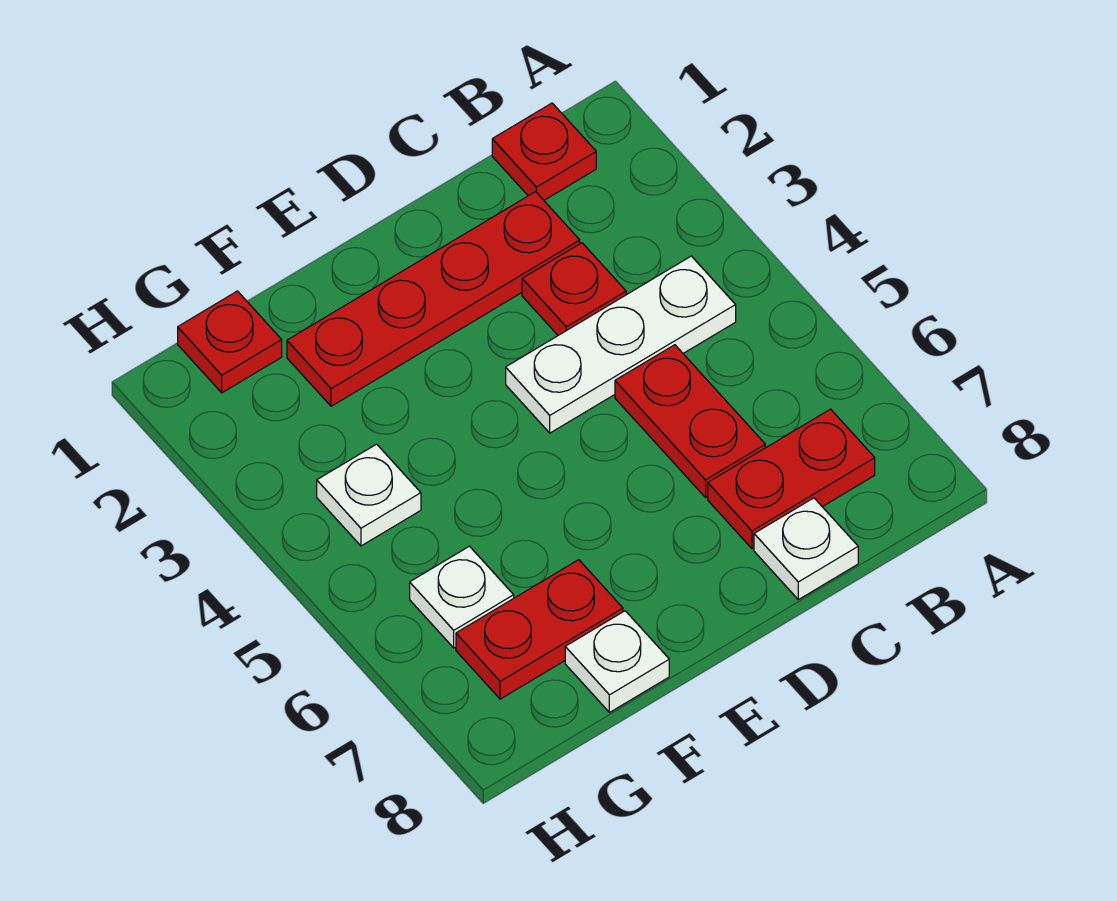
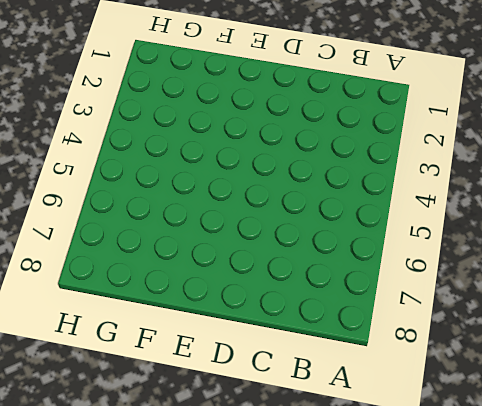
none -> red plate B1 level 1
none -> white plate B4:D4 level 1
none -> red plate B7:C7 level 1

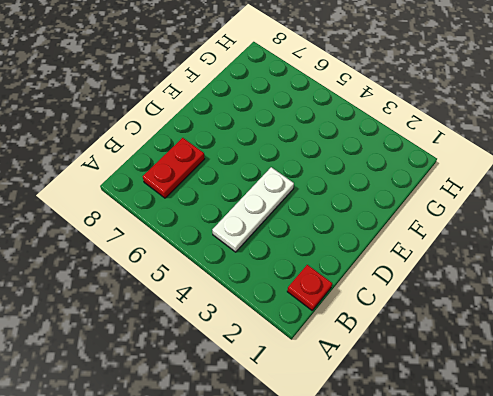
none -> red plate C2:F2 level 1
none -> red plate C3 level 1
none -> red plate C5:C6 level 1

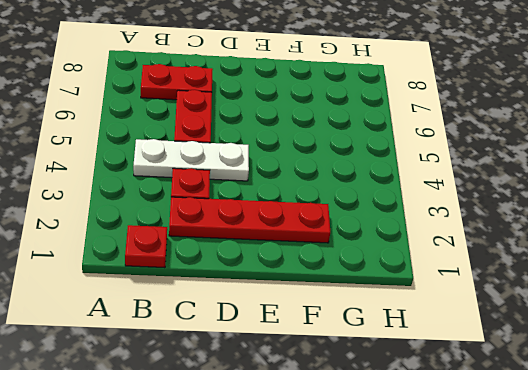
none -> white plate C8 level 1
none -> red plate F7:G7 level 1
none -> white plate F8 level 1

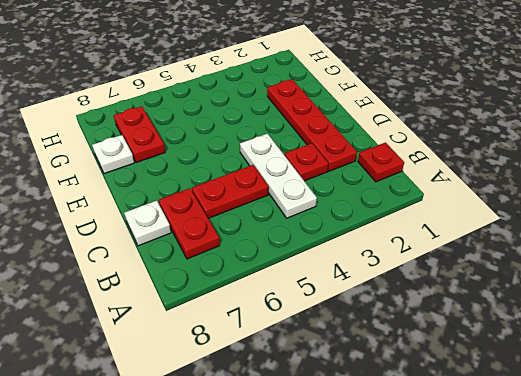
none -> red plate G1 level 1
none -> white plate G4 level 1
none -> white plate G6 level 1

